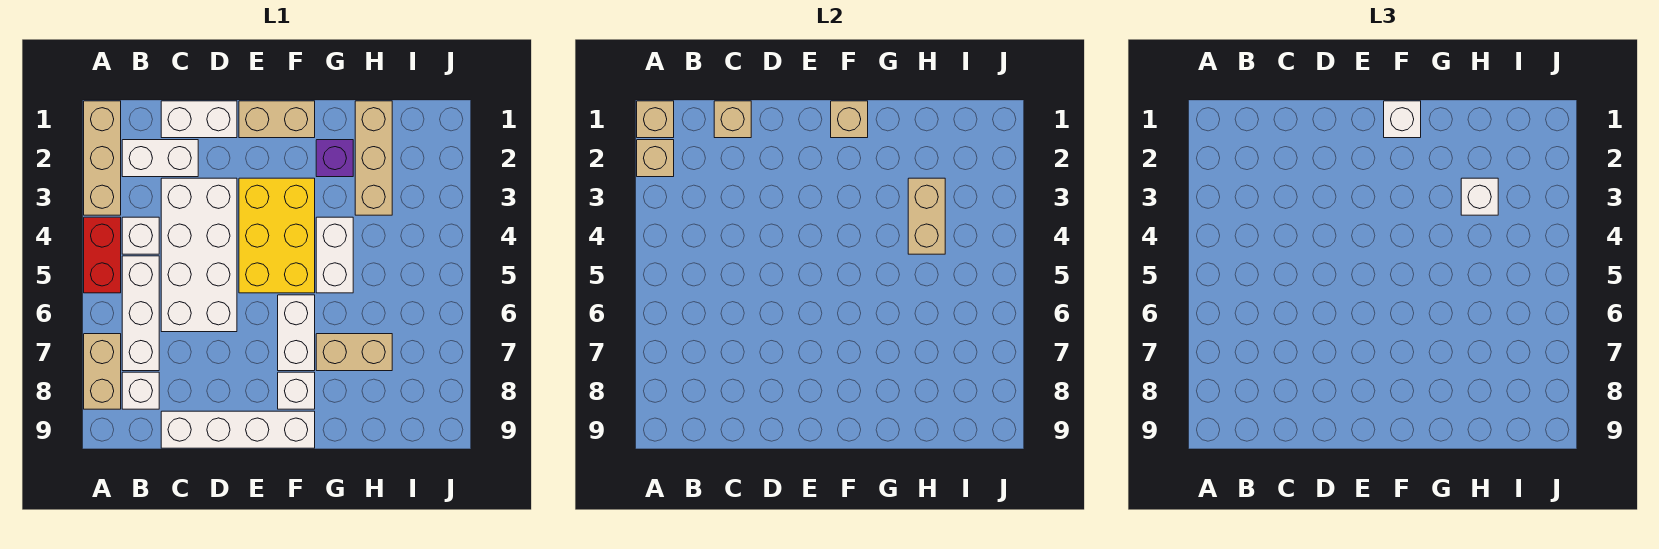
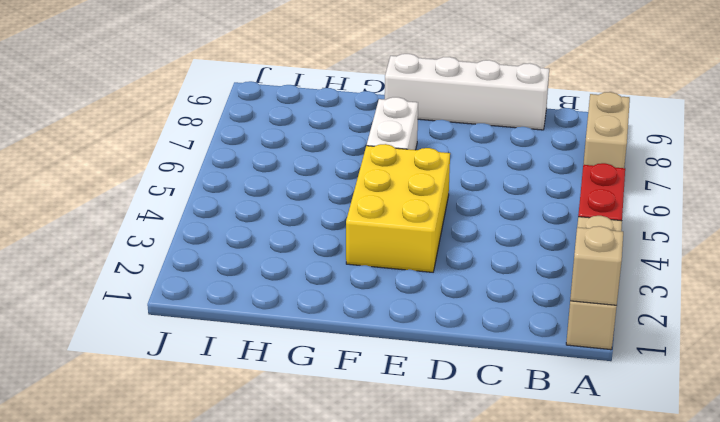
none -> white brick B2:C2 level 1
none -> white brick B4 level 1
none -> white brick B5:B7 level 1

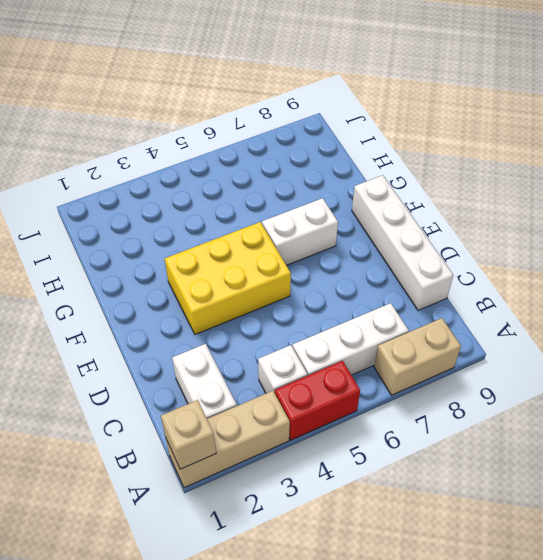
none -> white brick B8 level 1
none -> white brick C1:D1 level 1
none -> white brick C3:D6 level 1

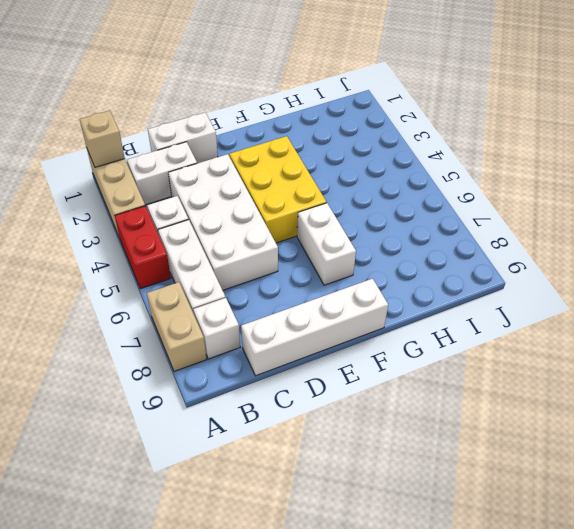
none -> tan brick E1:F1 level 1
none -> white brick F8 level 1
none -> purple brick G2 level 1

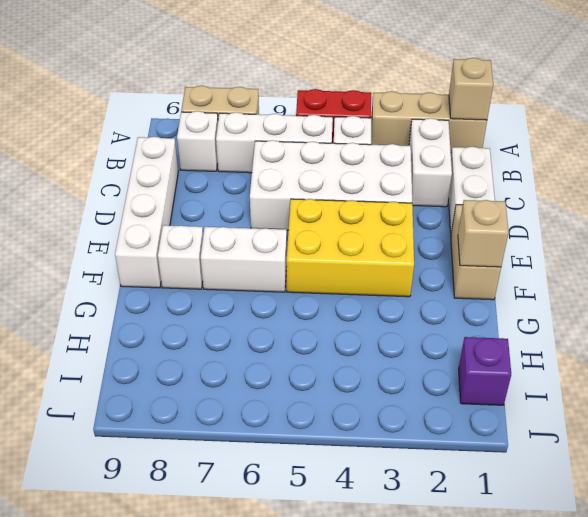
purple brick I1 level 1 -> purple brick G2 level 1
none -> white brick G4:G5 level 1
none -> tan brick G7:H7 level 1
none -> tan brick H1:H3 level 1

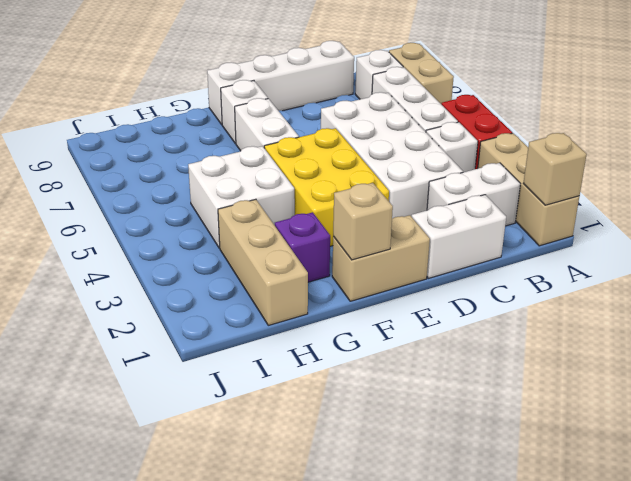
white brick G4:H5 level 1 -> white brick G4:G5 level 1
none -> tan brick G7:H7 level 1
none -> tan brick A2 level 2
none -> tan brick C1 level 2

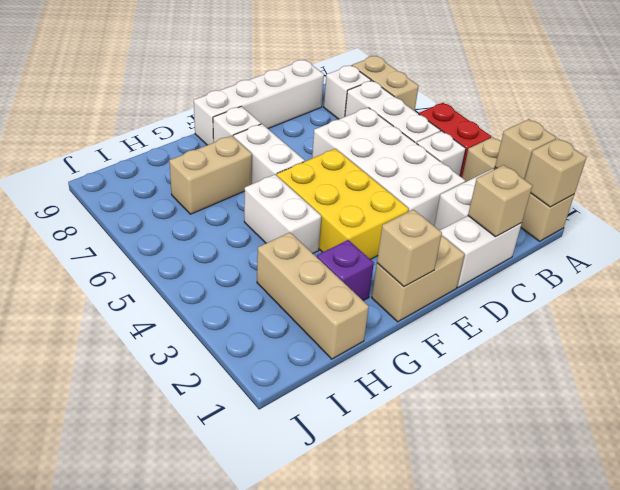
none -> tan brick H3:H4 level 2
none -> white brick F1 level 3
none -> white brick H3 level 3

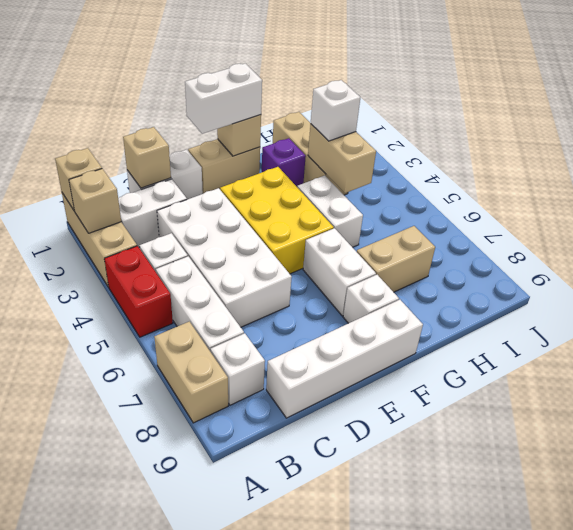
white brick E1:F1 level 3 -> white brick F1 level 3

